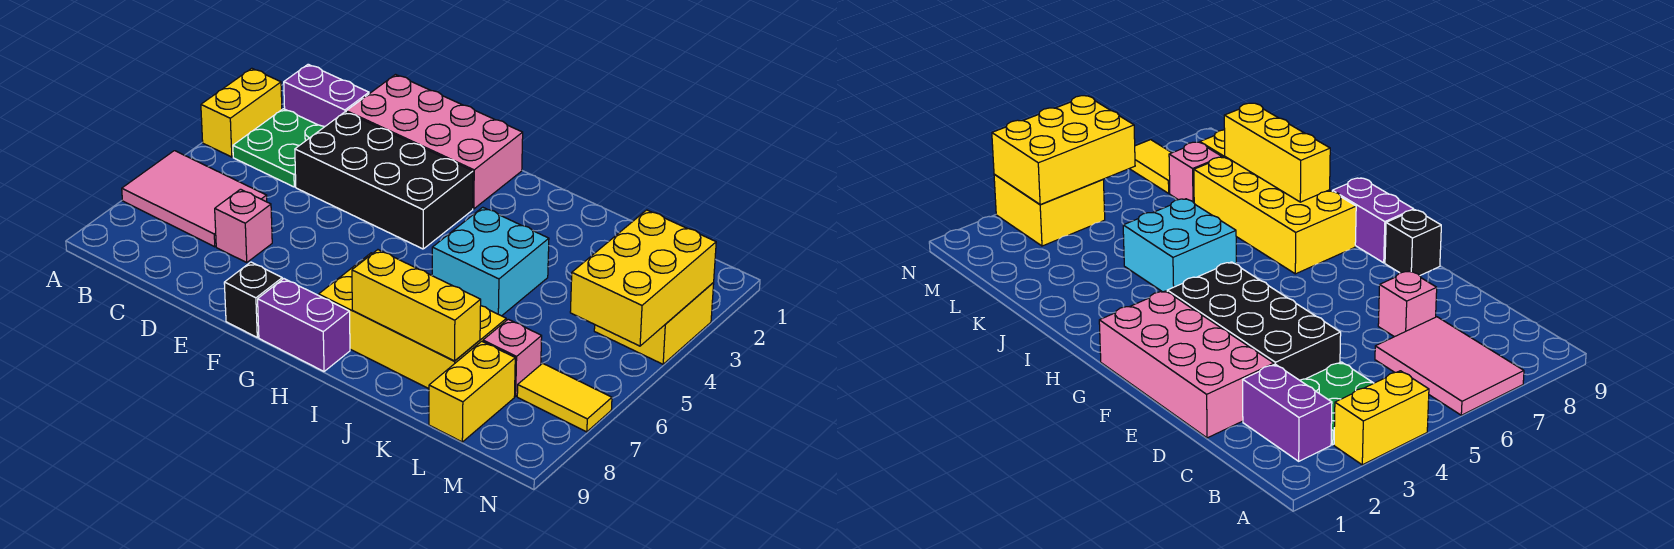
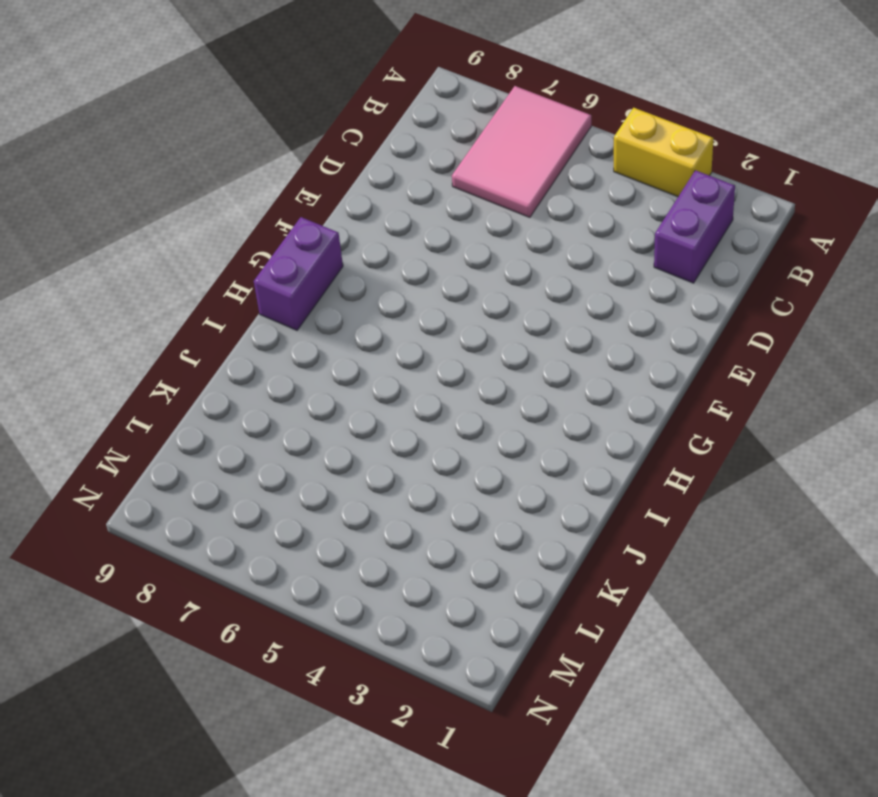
none -> green plate B3:C4 level 1
none -> pink brick D1:G2 level 1
none -> black brick D3:G4 level 1

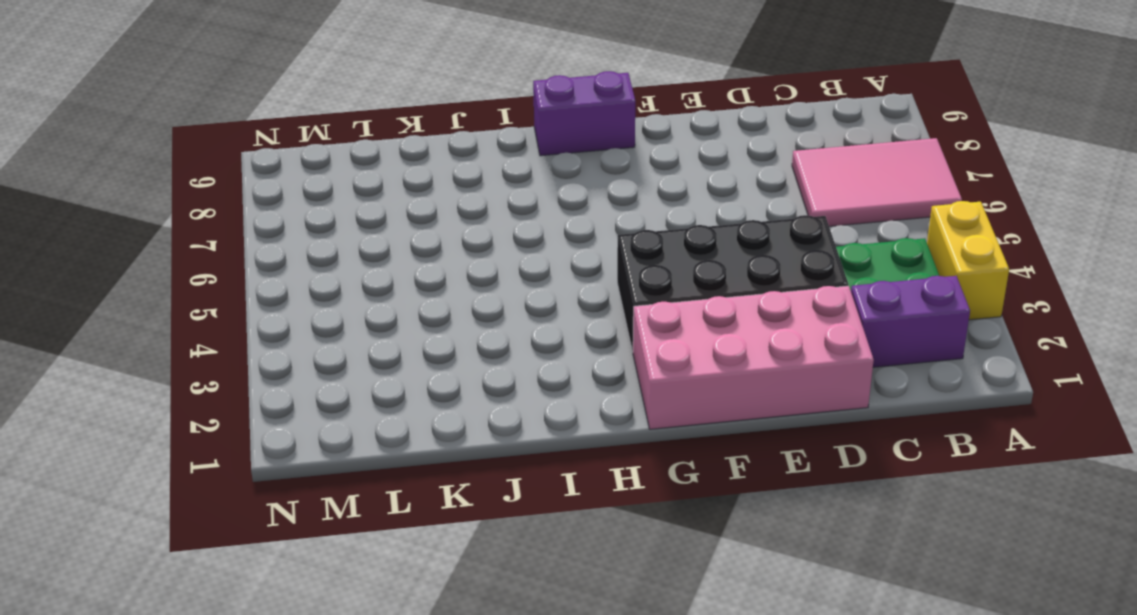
none -> pink brick D7 level 1
none -> black brick F9 level 1
none -> yellow brick H7:K8 level 1

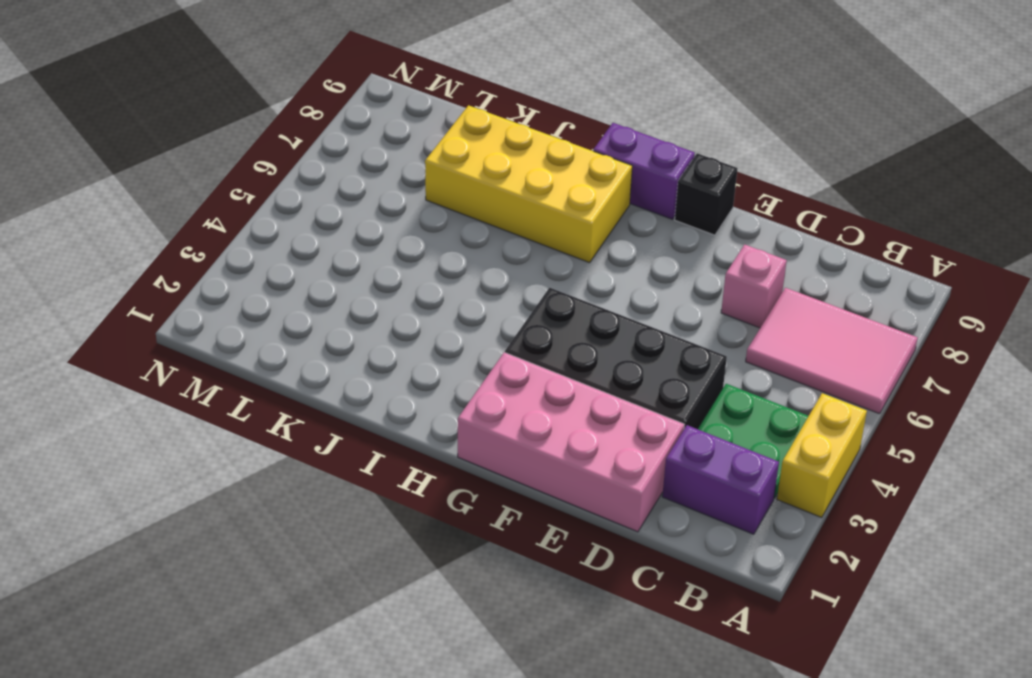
none -> cyan brick I4:J5 level 1
none -> pink brick L7 level 1
none -> yellow brick L8:L9 level 1

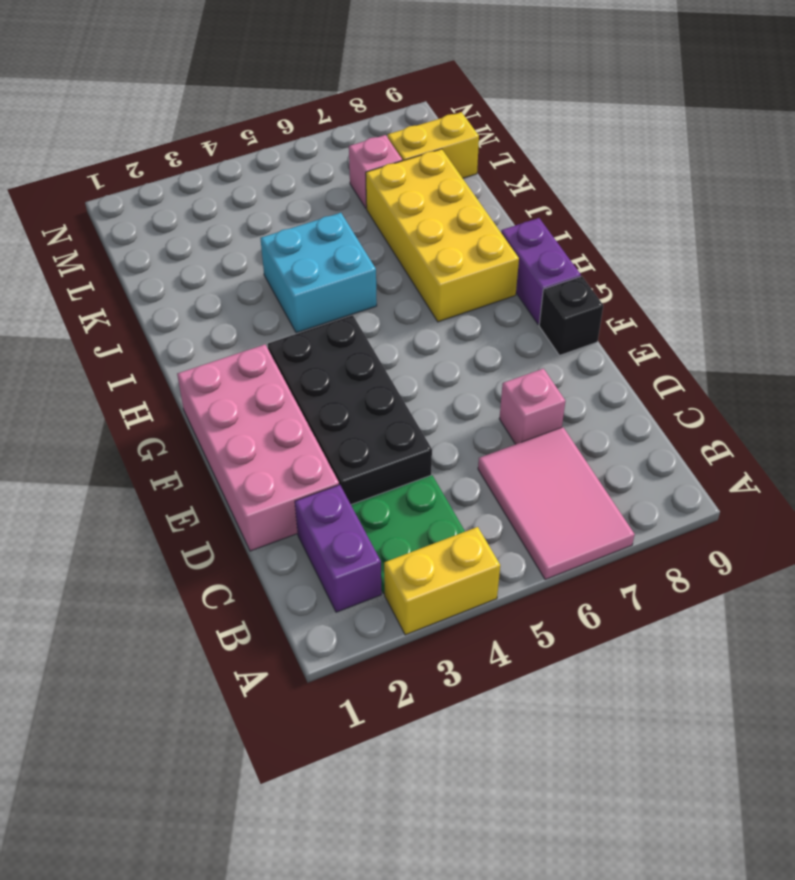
none -> yellow brick M3:N4 level 1
none -> yellow tile M7:N7 level 1
none -> yellow brick I8:K8 level 2

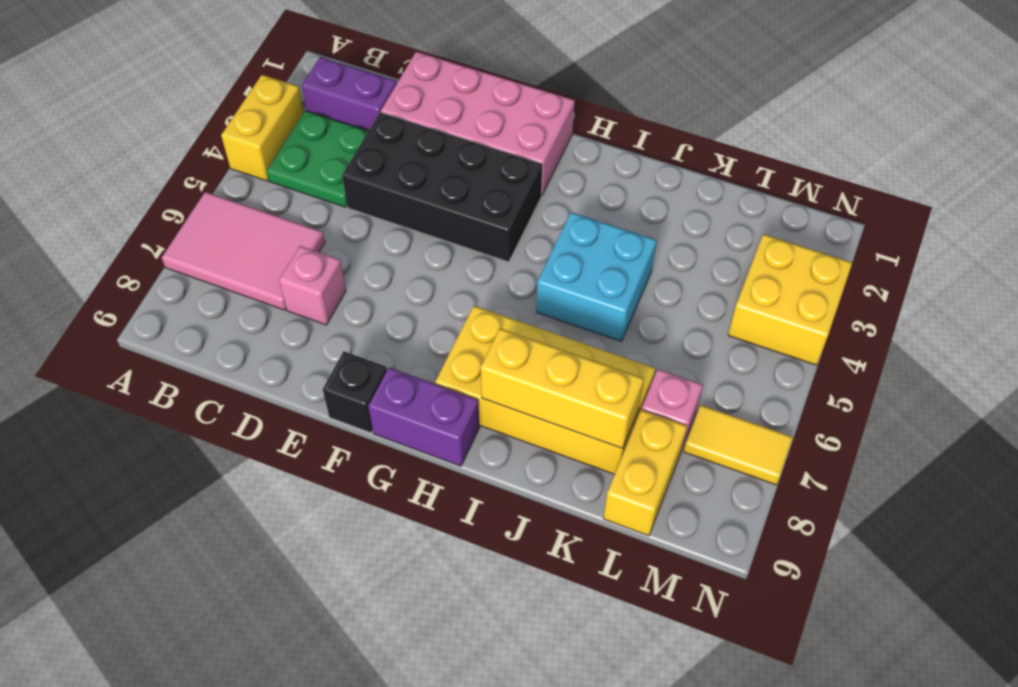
none -> yellow brick M3:N5 level 2

